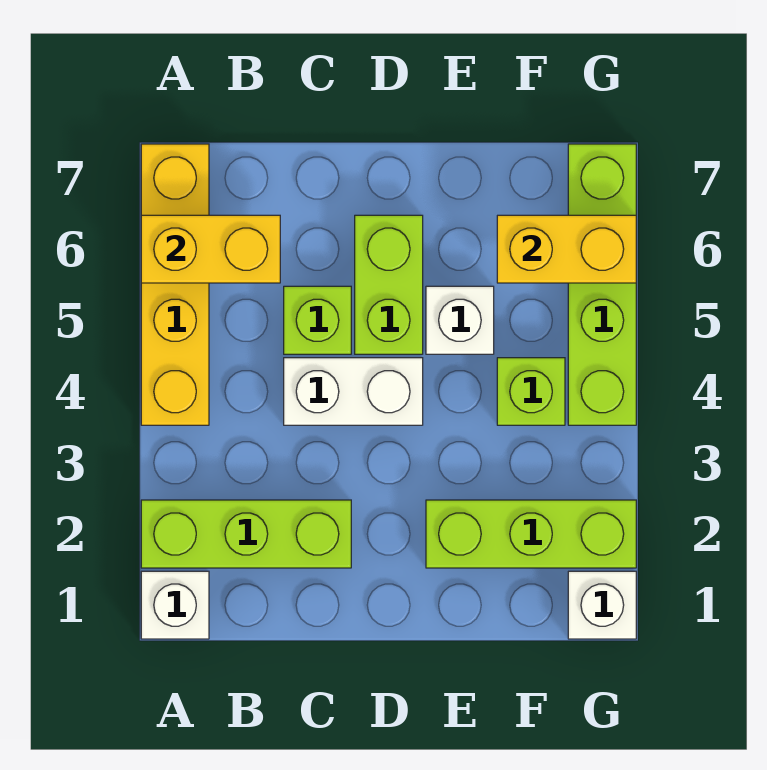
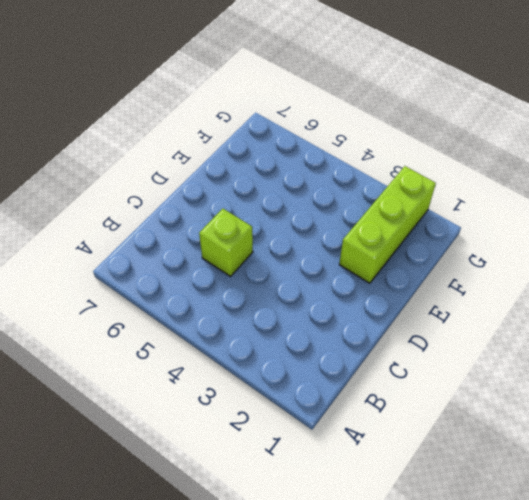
none -> white brick A1 level 1
none -> lime brick A2:C2 level 1
none -> yellow brick A4:A7 level 1

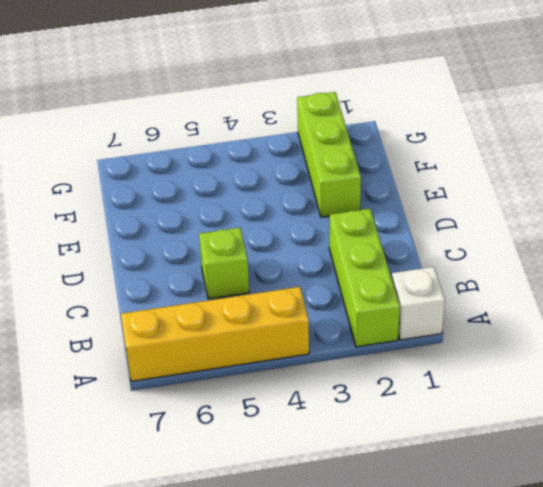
none -> white brick C4:D4 level 1
none -> lime brick D5:D6 level 1
none -> white brick E5 level 1

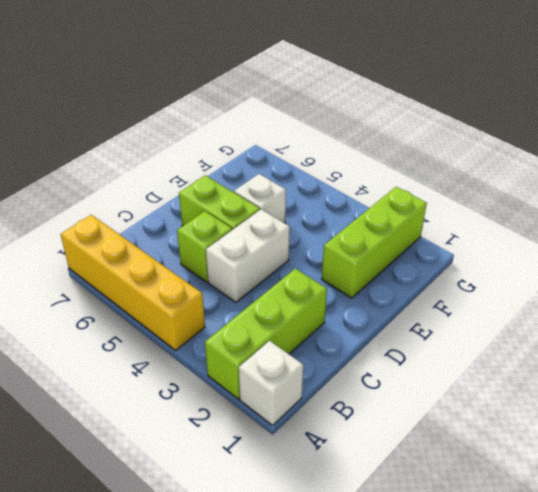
none -> lime brick F4 level 1
none -> white brick G1 level 1
none -> lime brick G4:G7 level 1

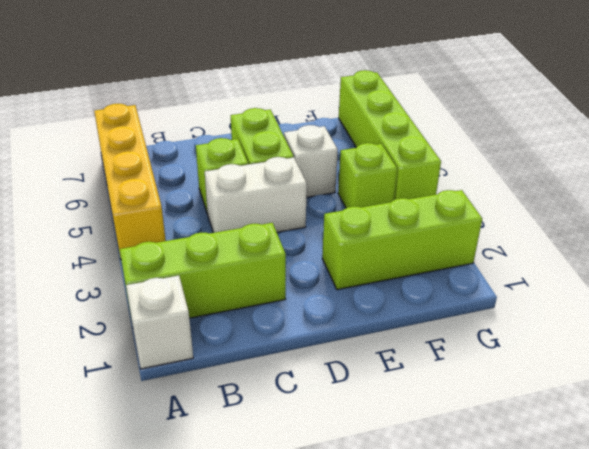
none -> white brick G1 level 1
none -> yellow brick A6:B6 level 2
none -> yellow brick F6:G6 level 2

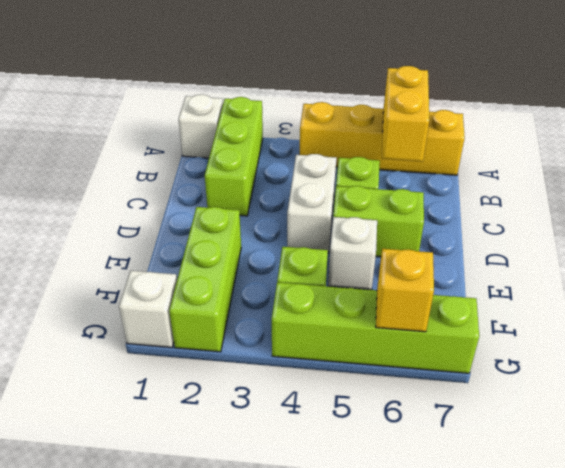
yellow brick G6 level 2 -> yellow brick F6:G6 level 2

